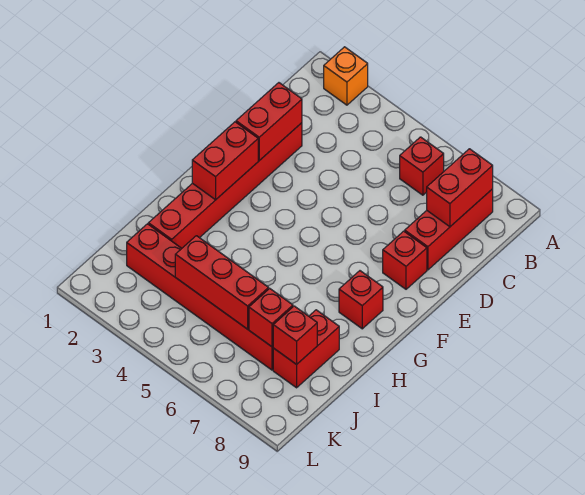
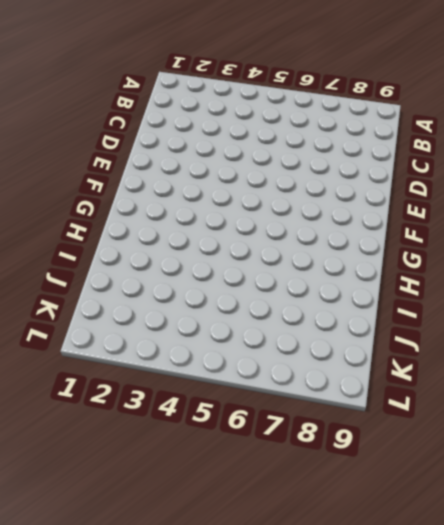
none -> orange brick A2 level 1
none -> red brick B6 level 1
none -> red brick B8:D8 level 1

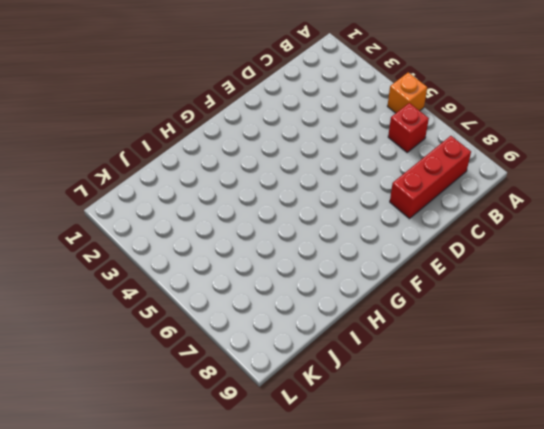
orange brick A5 level 1 -> orange brick A2 level 1
none -> red brick D2:I2 level 1
none -> red brick E8 level 1
none -> red brick G8 level 1

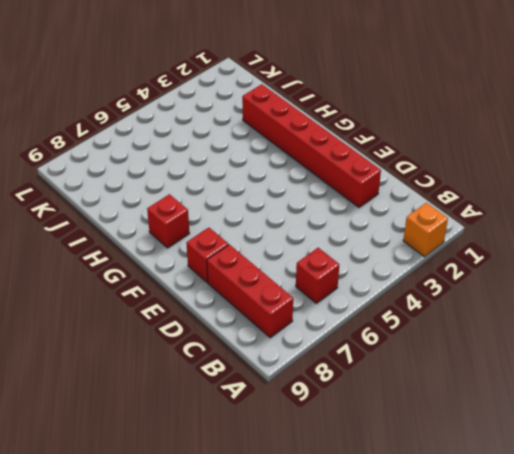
none -> red brick I8:J8 level 1
none -> red brick J2:J7 level 1
none -> red brick B8:C8 level 2

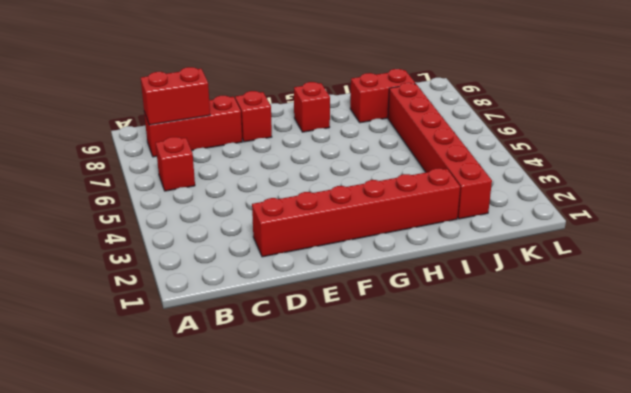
none -> orange brick A2 level 1
none -> red brick D2:E2 level 2
none -> red brick F2:G2 level 2

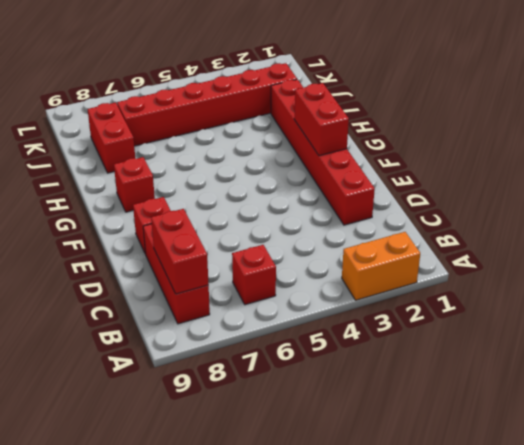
orange brick A2:A3 level 1 -> orange brick A2 level 1
none -> red brick D2:E2 level 2
none -> red brick J4:J6 level 2
none -> red brick J7 level 2

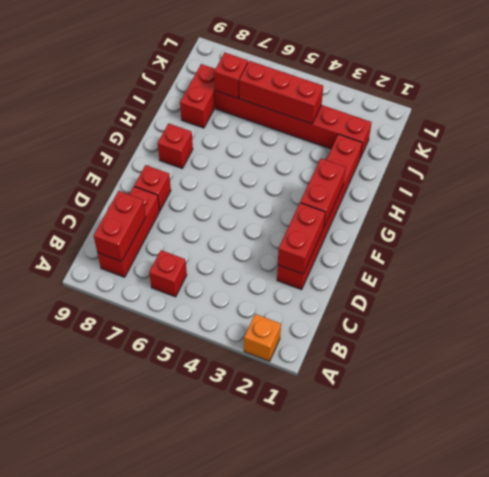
none -> red brick J8 level 2

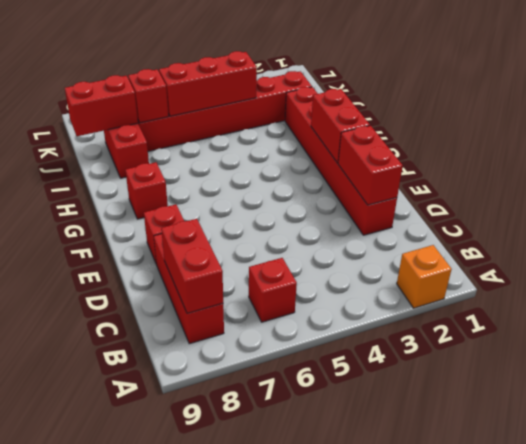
red brick J8:J9 level 2 -> red brick J8 level 2

